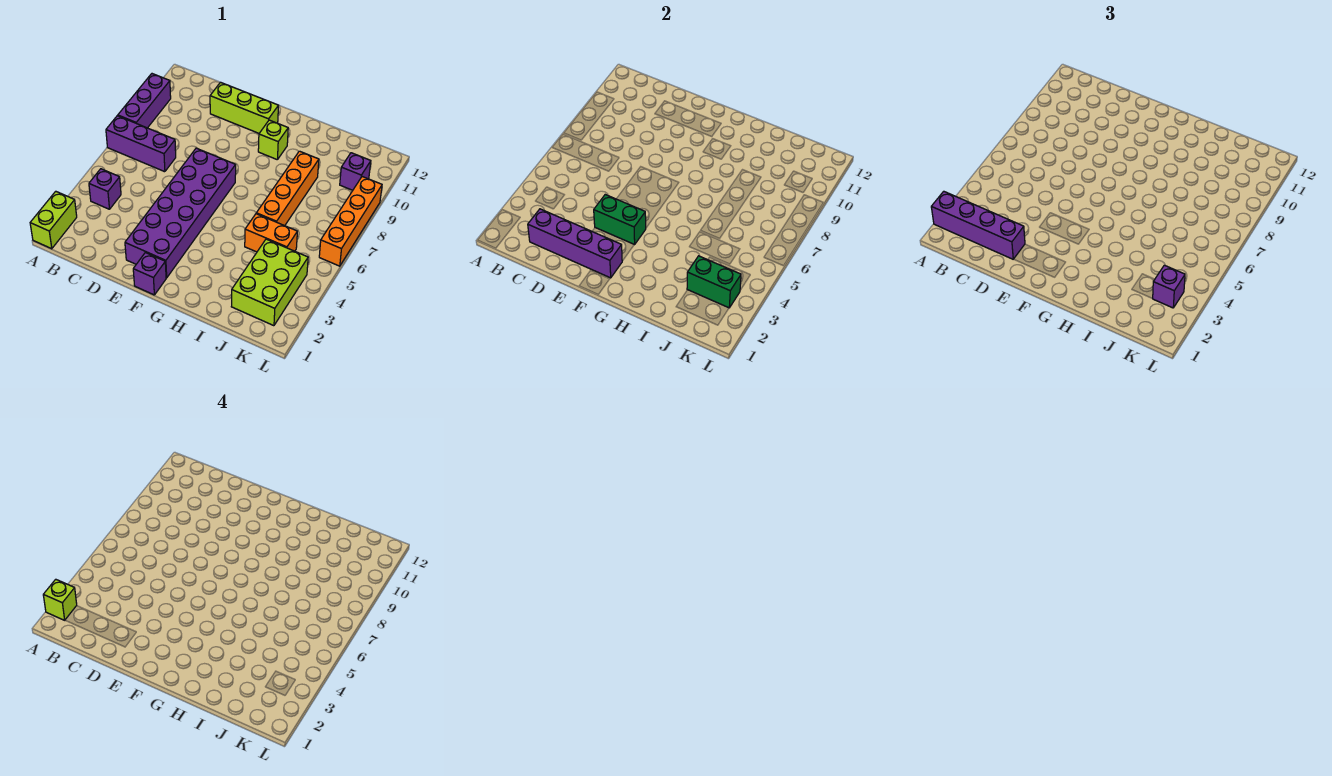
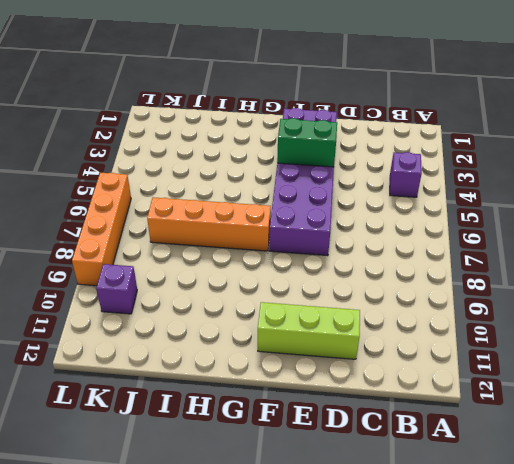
orange brick G7:J7 level 1 -> orange brick I6:I9 level 1
none -> lime brick A1:A2 level 1
none -> purple brick A7:C7 level 1
none -> purple brick A8:A10 level 1

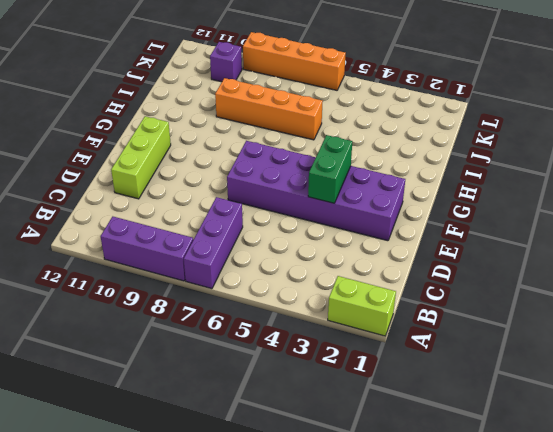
none -> purple brick B4 level 1
none -> purple brick F1 level 1
none -> lime brick G10 level 1

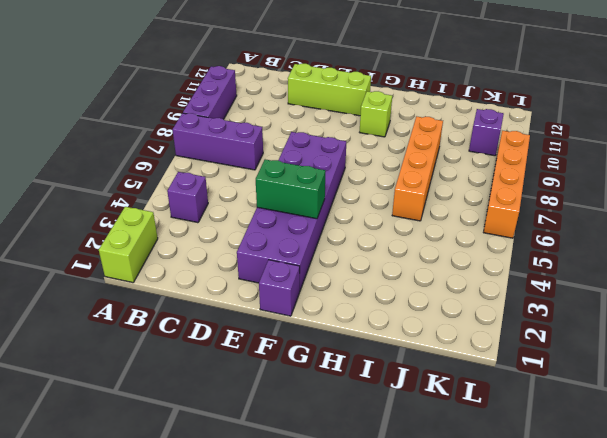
none -> orange brick I5:J5 level 1
none -> lime brick J2:K4 level 1
none -> purple brick C2:F2 level 2

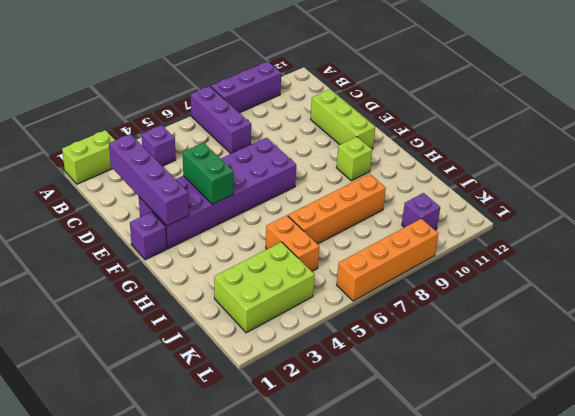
none -> green brick J3:K3 level 2
none -> purple brick A2:D2 level 3
none -> purple brick K3 level 3

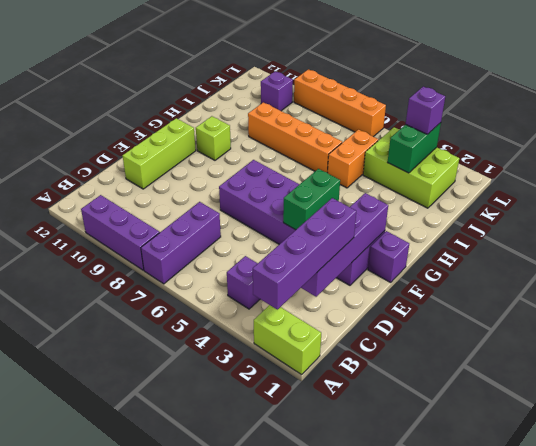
none -> lime brick A2 level 4

